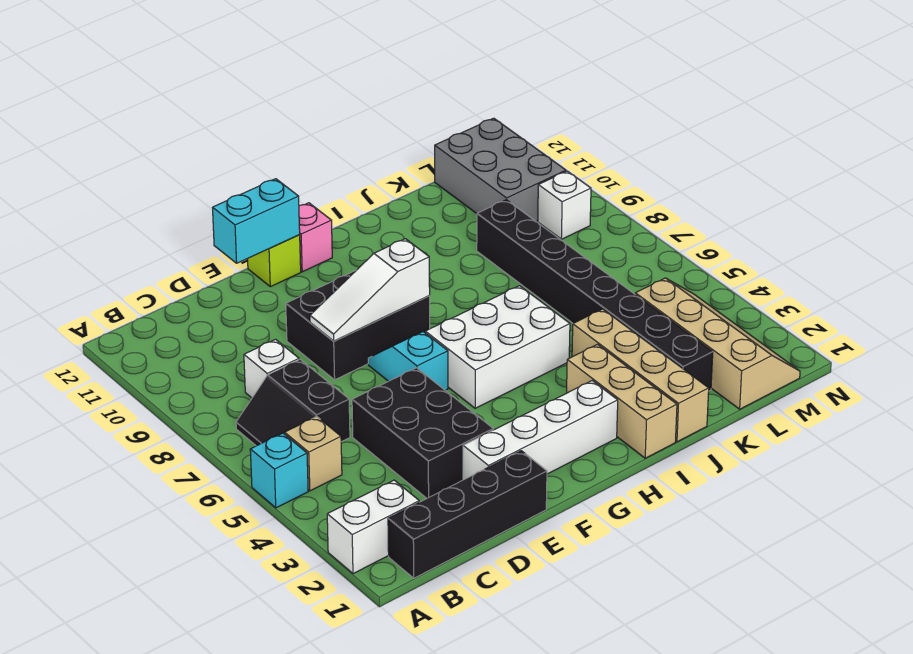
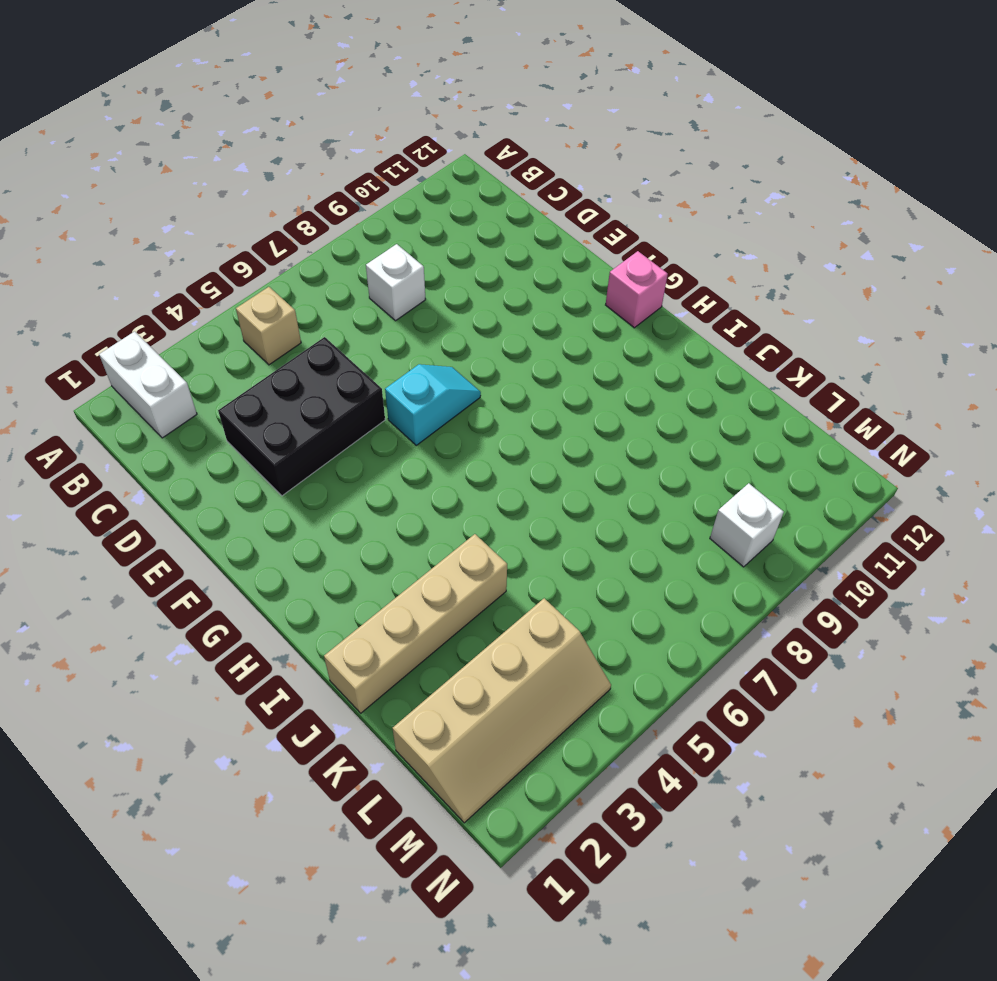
none -> cyan brick A5 level 1
none -> black brick B1:E1 level 1
none -> black slope B6:C7 level 1 top C

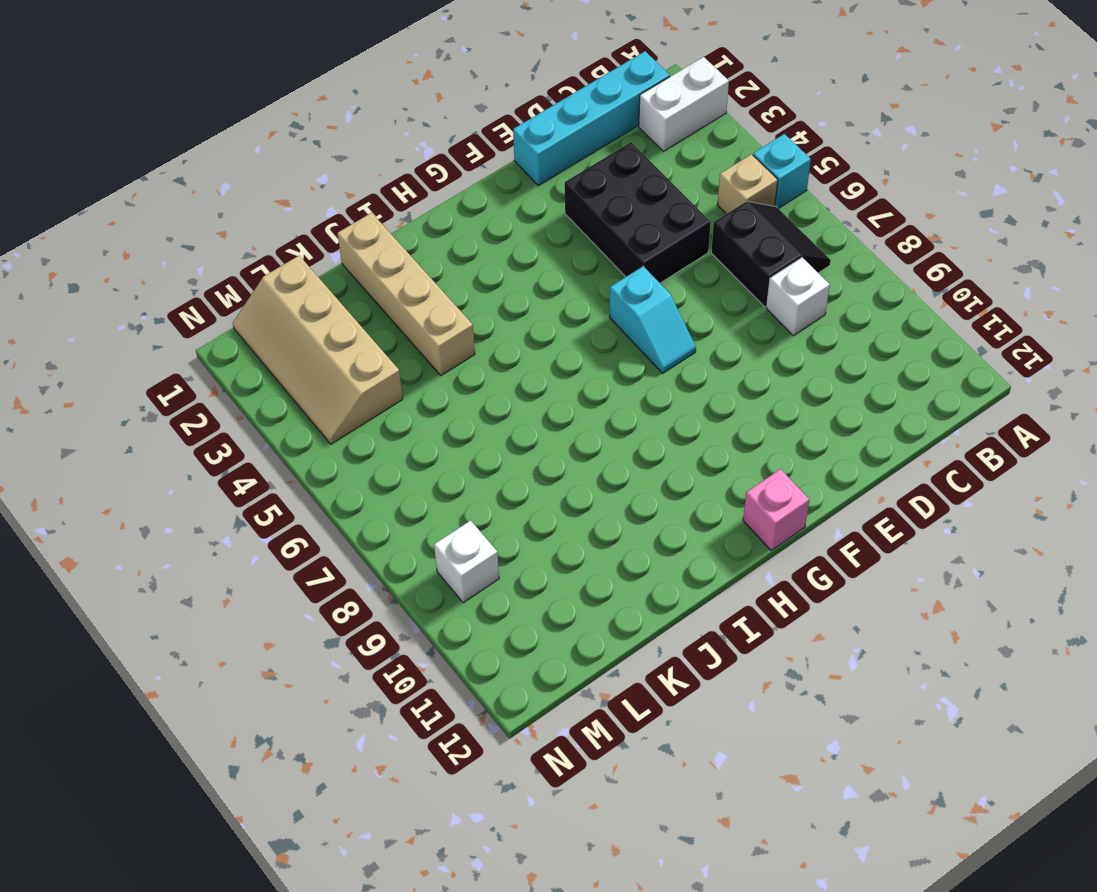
cyan brick B1:E1 level 1 -> black brick B1:E1 level 1
none -> white brick E2:H2 level 1
none -> black brick E8:G9 level 1
none -> lime brick F12 level 1

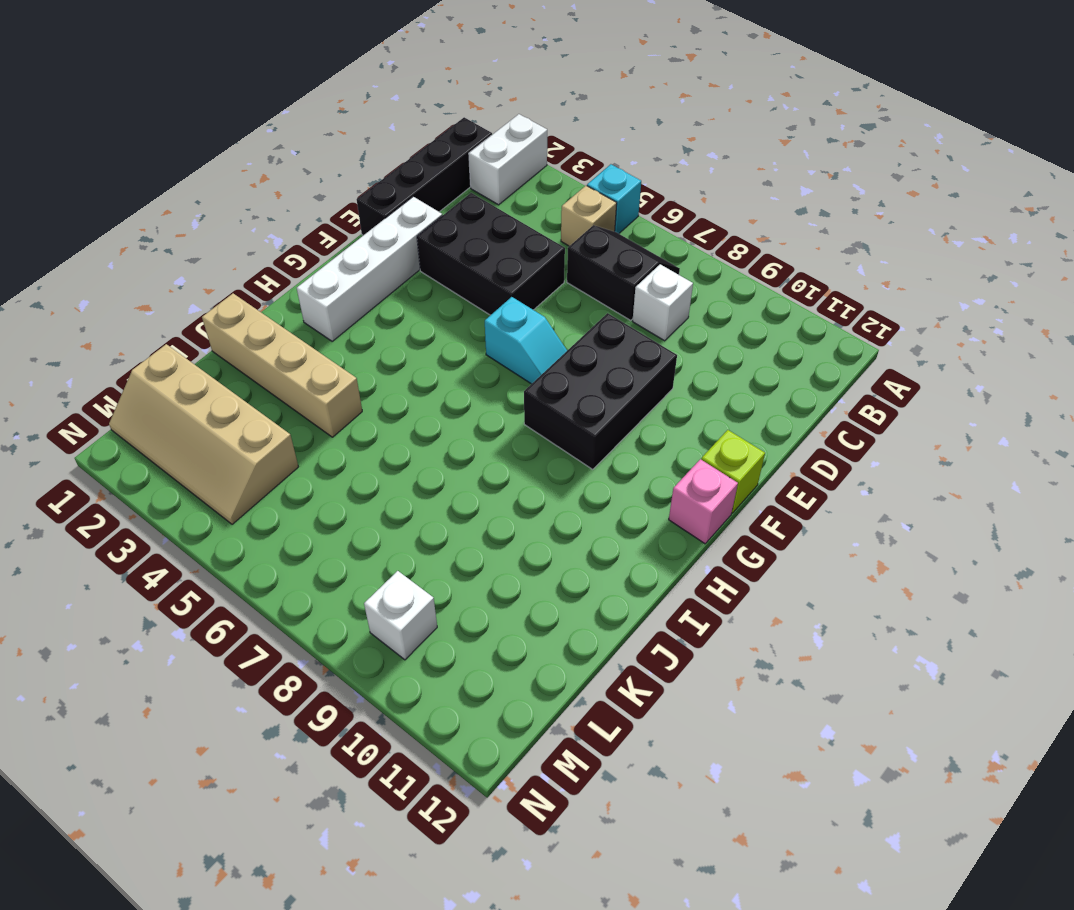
none -> white brick G5:I6 level 1
none -> tan brick I1:I3 level 1
none -> black brick K2:K9 level 1

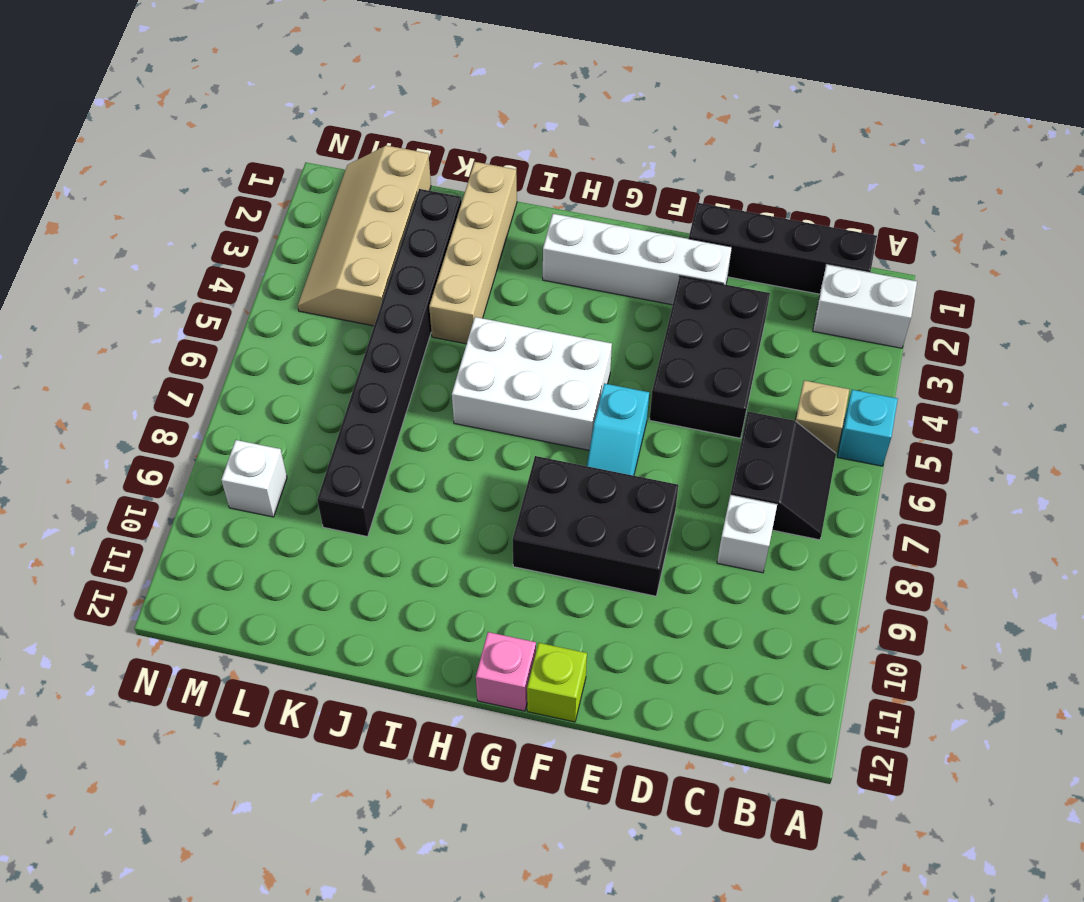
none -> tan brick I1:I3 level 1
none -> grey brick L10:M12 level 1
none -> white slope E8:G8 level 2 top G

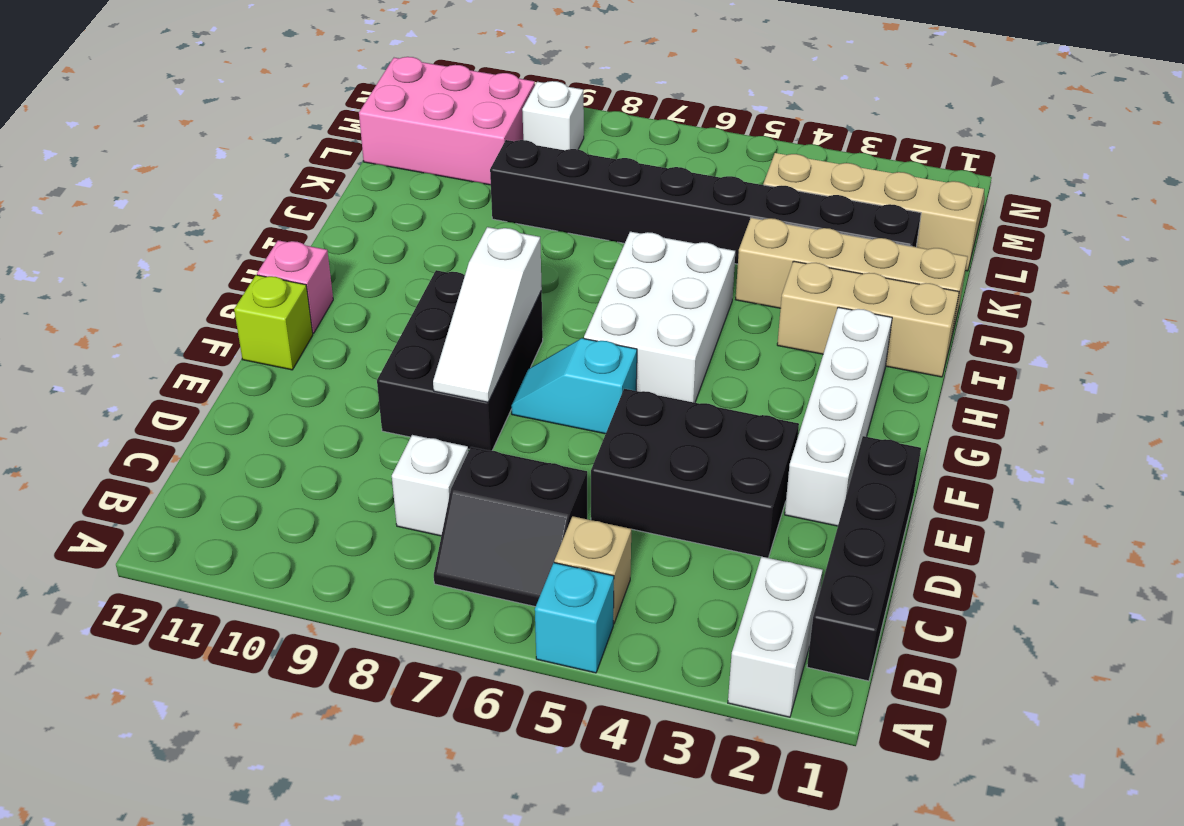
pink brick L10:M12 level 1 -> grey brick L10:M12 level 1
none -> cyan brick E12:F12 level 2

